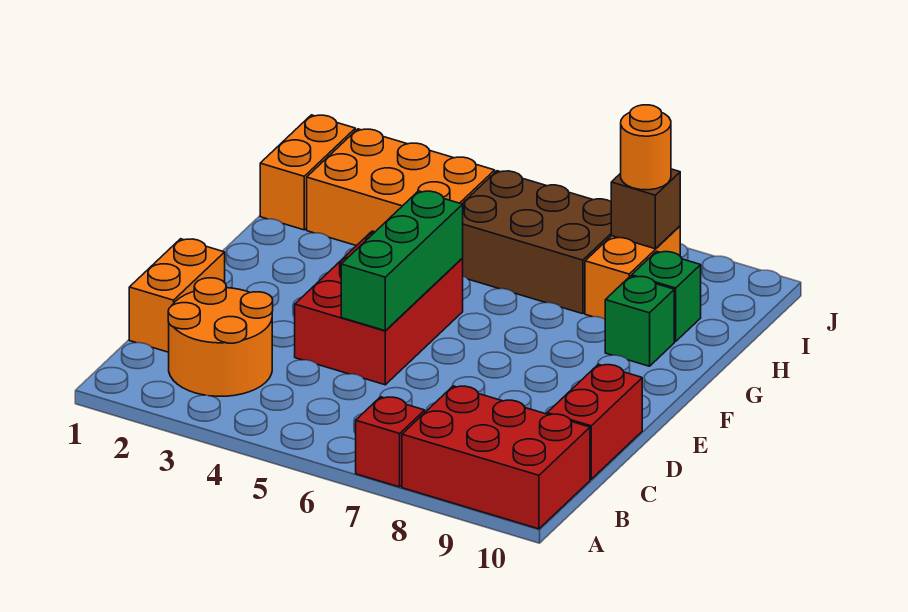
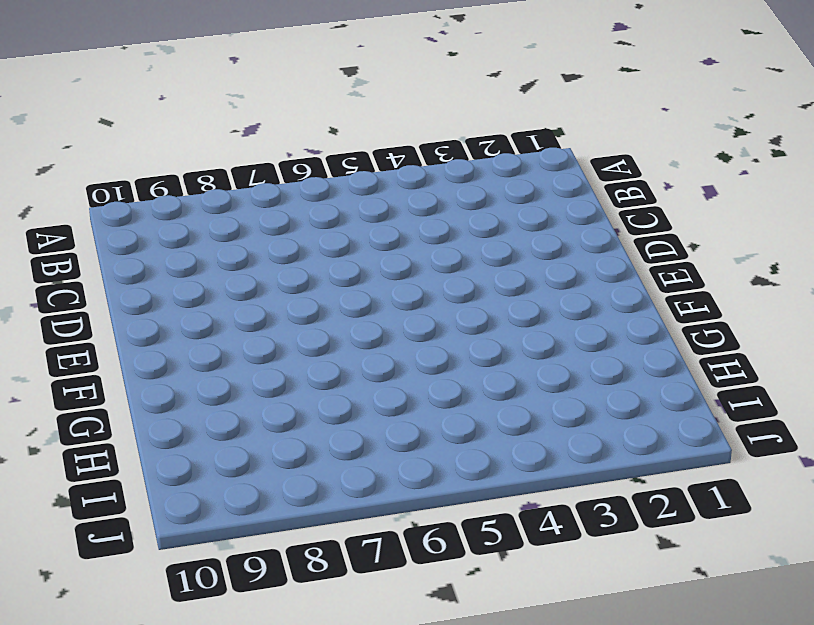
none -> red brick A7 level 1
none -> red brick A8:B10 level 1
none -> orange round brick B2:C3 level 1

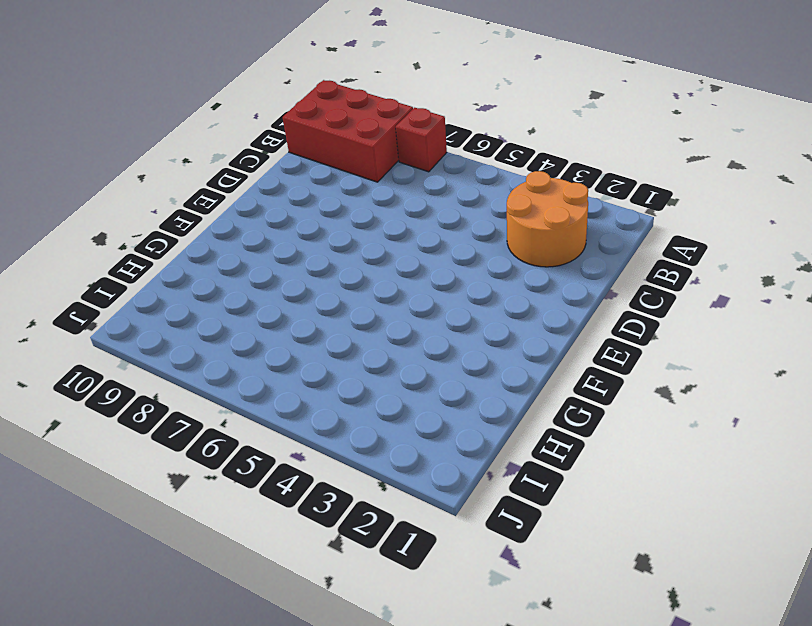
none -> orange brick C1:D1 level 1
none -> red brick C10:D10 level 1
none -> red brick D4:F5 level 1

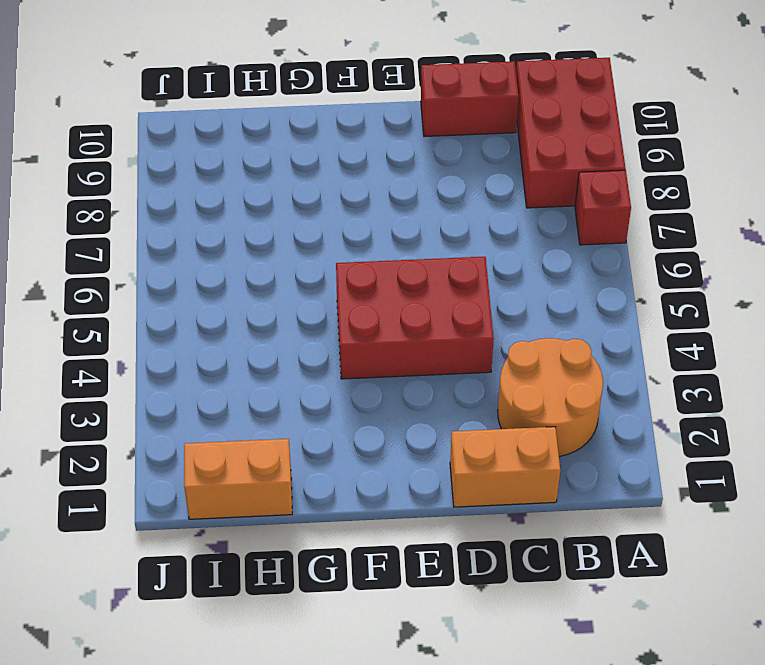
none -> green brick G9 level 1
none -> orange brick H2:I4 level 1
none -> brown brick H5:I7 level 1

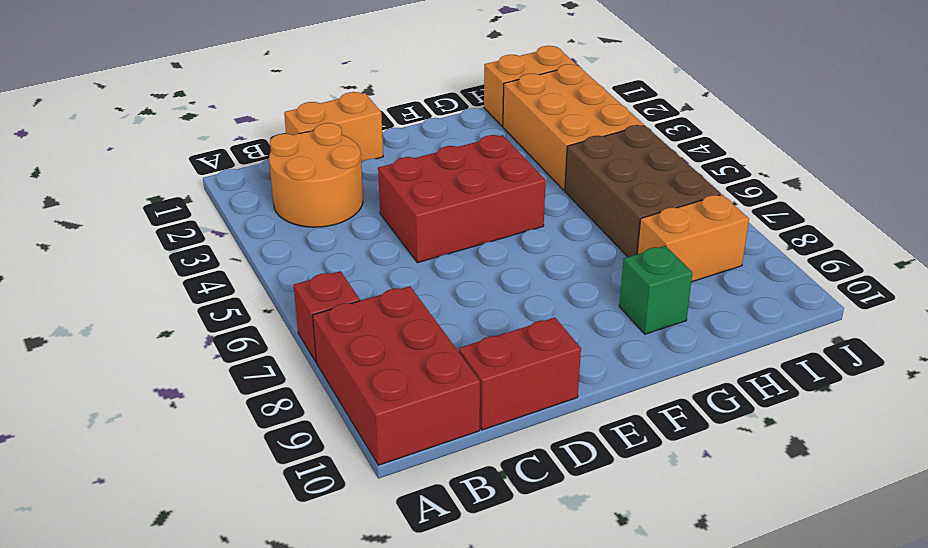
none -> green brick H9 level 1
none -> green brick D5:F5 level 2
none -> brown brick I8 level 2

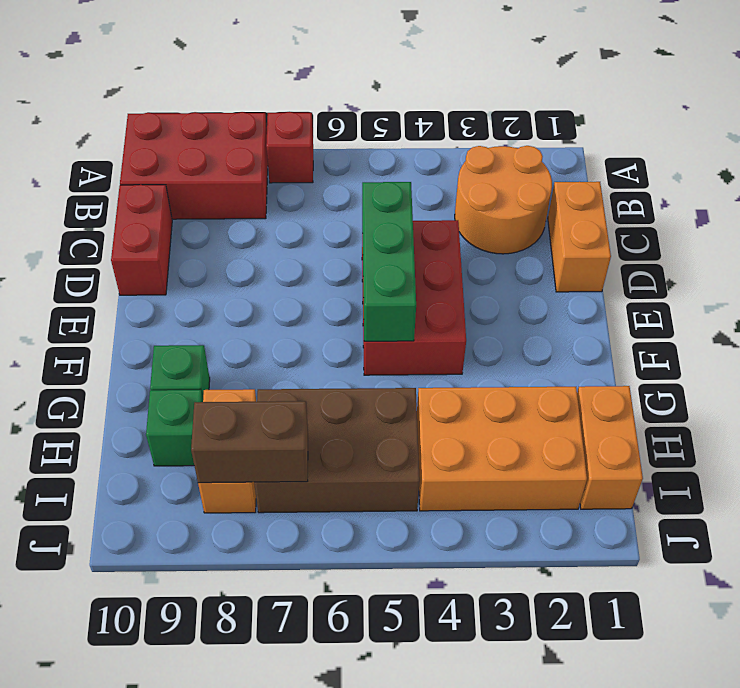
brown brick I7:I8 level 2 -> brown brick I8 level 2
none -> orange round brick I8 level 3

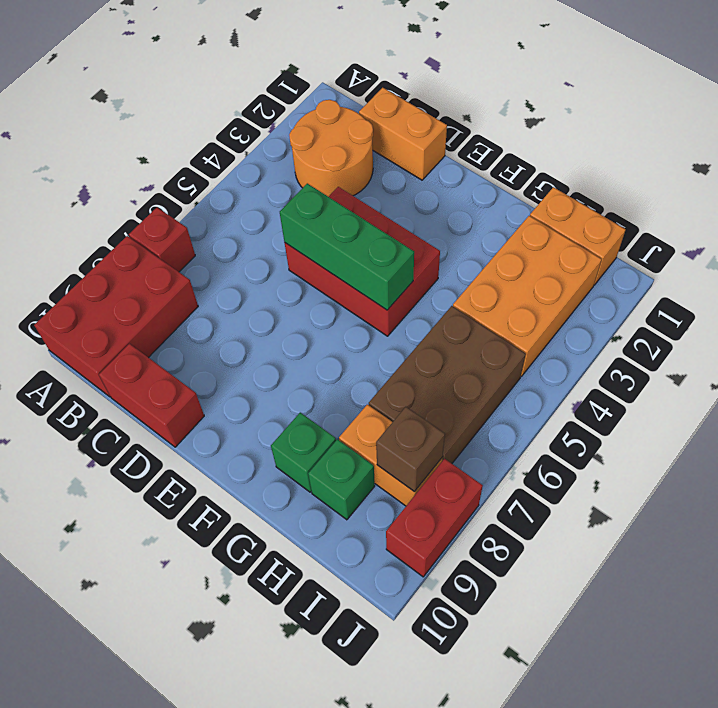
red brick J8:J9 level 1 -> none
none -> orange round brick I8 level 3

